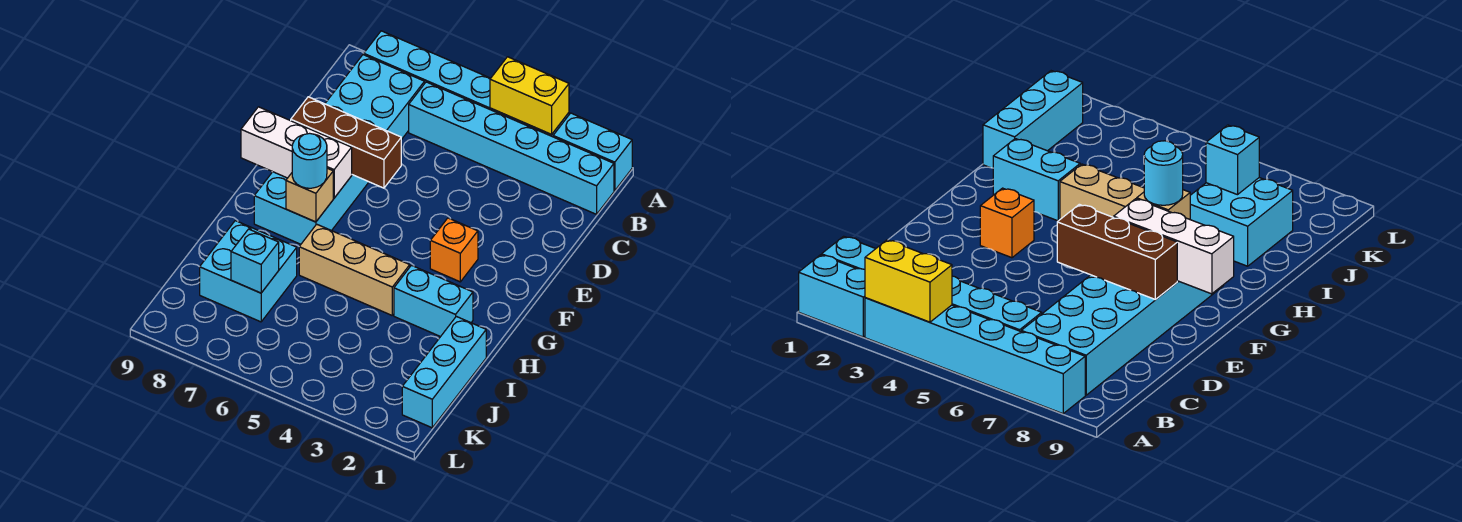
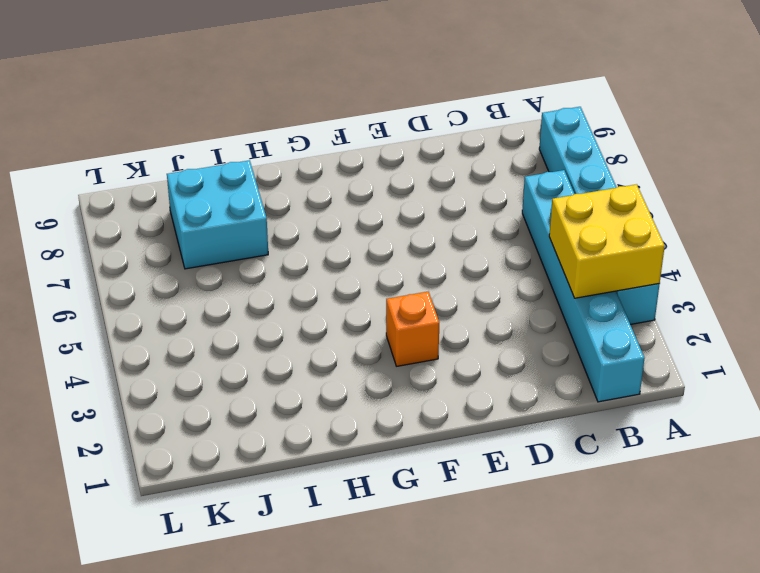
yellow brick A3:B4 level 2 -> yellow brick A3:A4 level 2
none -> cyan brick A1:A2 level 1
none -> cyan brick B7:G8 level 1
none -> cyan brick H2:H3 level 1

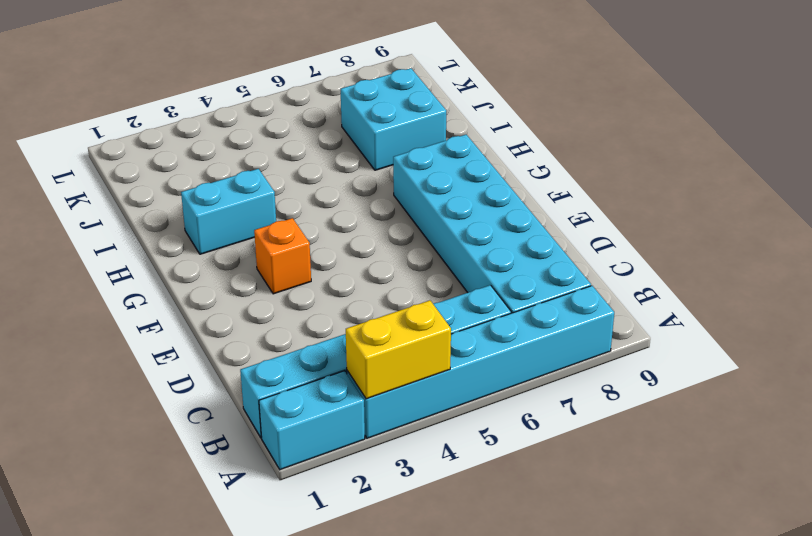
none -> tan brick H4:H6 level 1
none -> cyan brick I1:K1 level 1
none -> brown brick E6:E8 level 2

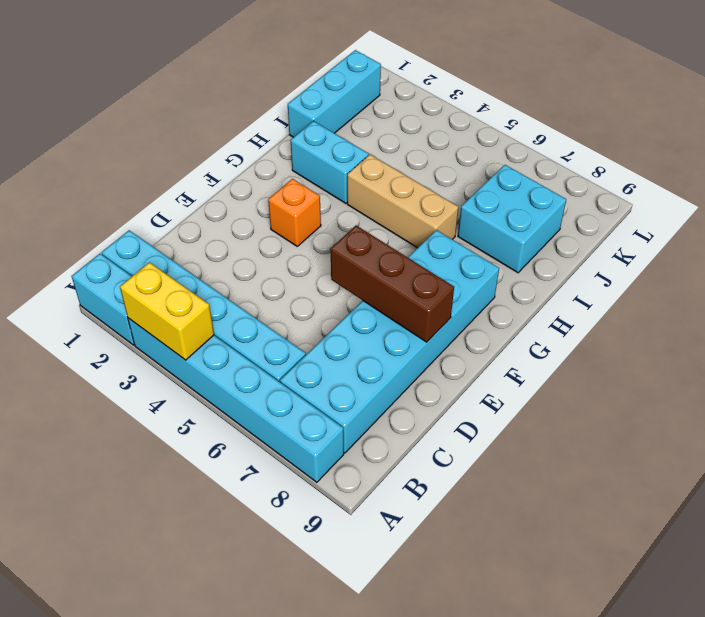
none -> white brick F7:F9 level 2
none -> tan brick G7 level 2
none -> cyan brick J7 level 2

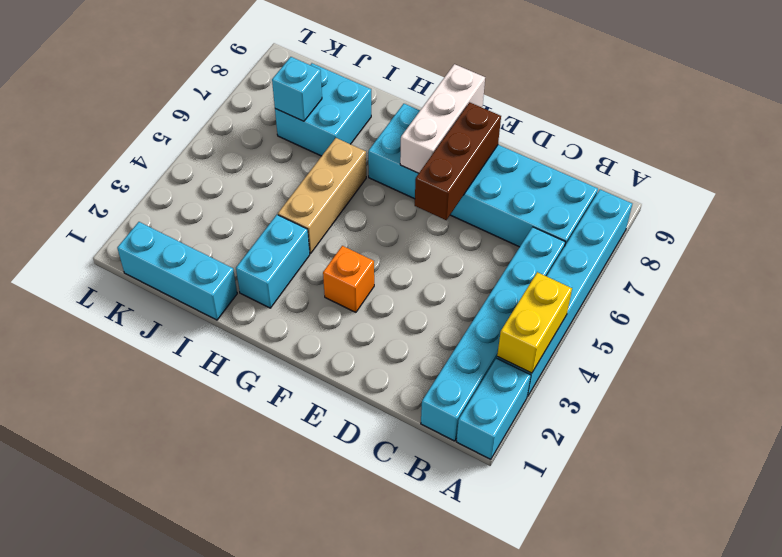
none -> tan brick G7 level 2
none -> cyan round brick G7 level 3

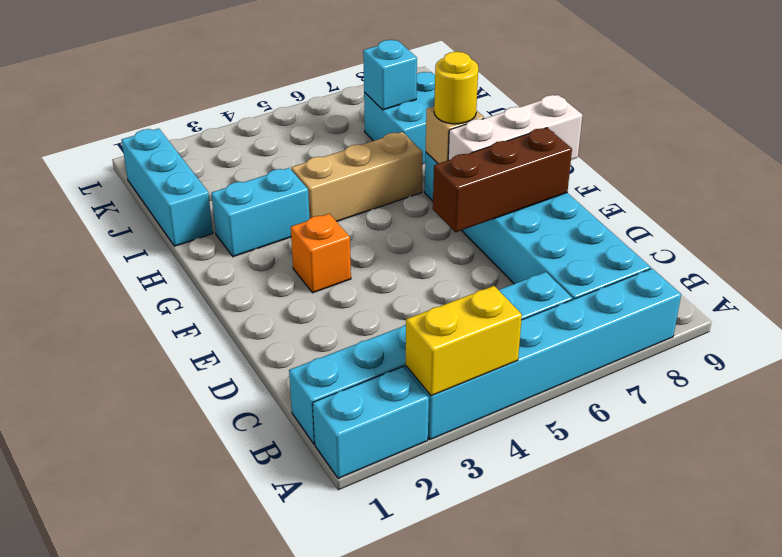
yellow round brick G7 level 3 -> cyan round brick G7 level 3

